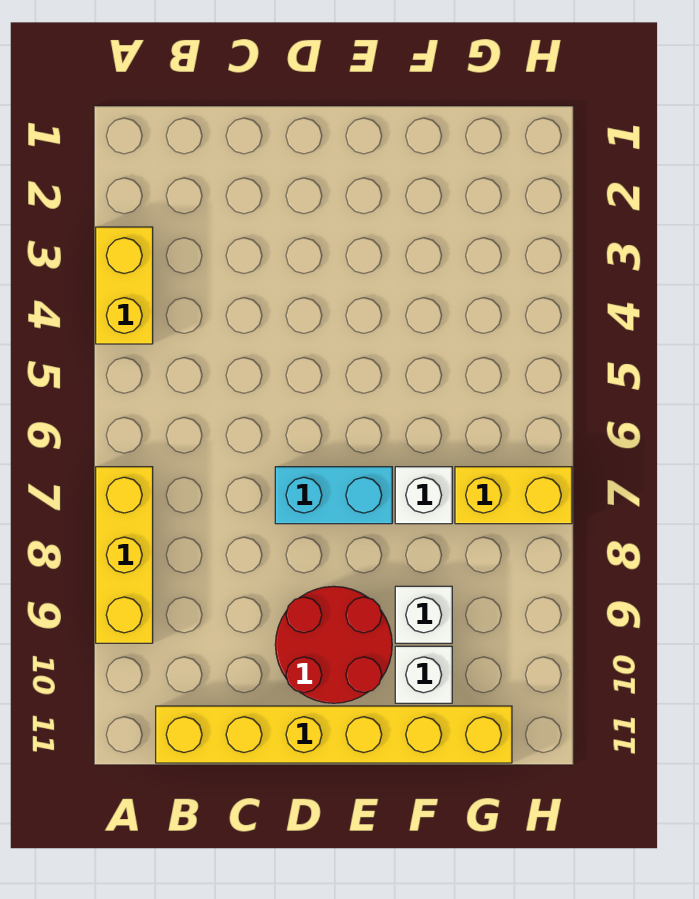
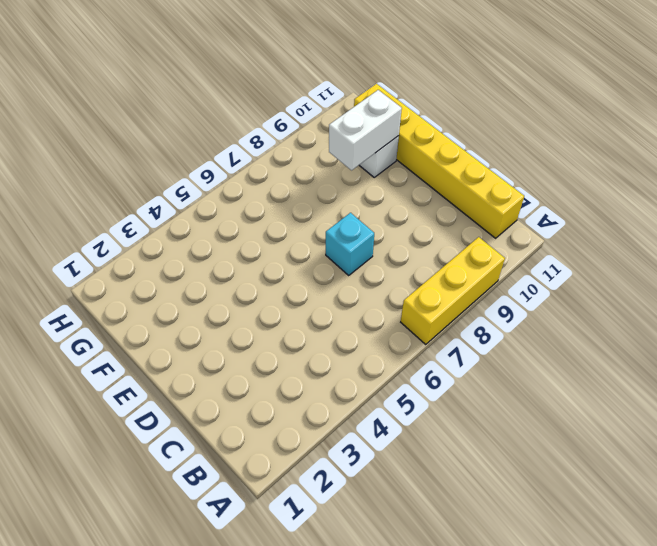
cyan brick D7 level 1 -> cyan brick D7:E7 level 1
white brick F9:F10 level 2 -> none
none -> yellow brick A3:A4 level 1
none -> red round brick D9:E10 level 1

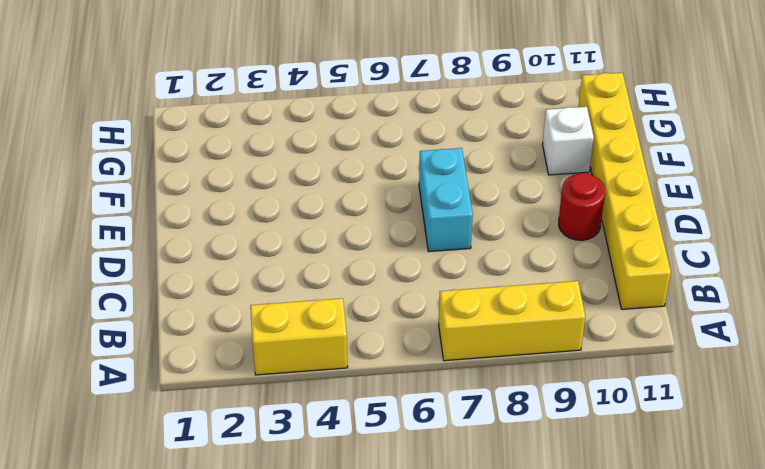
red round brick D10 level 1 -> red round brick D9:E10 level 1
none -> white brick F7 level 1
none -> white brick F9 level 1

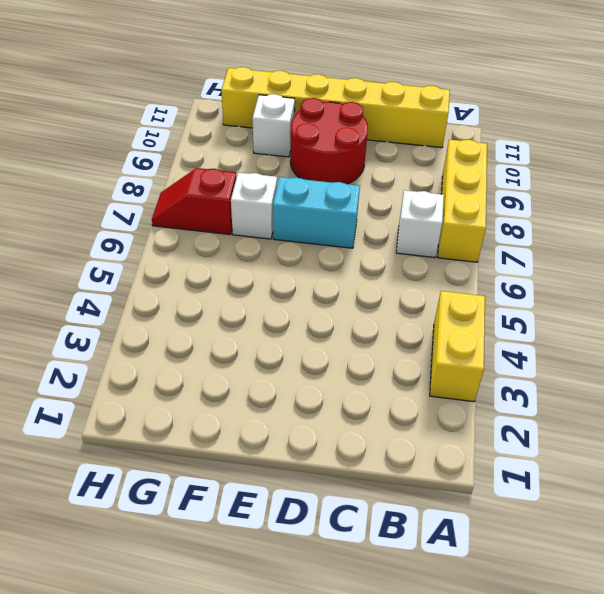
white brick B7 level 1 -> white brick F9 level 1
red slope G7:H7 level 1 top G -> yellow brick G7:H7 level 1

